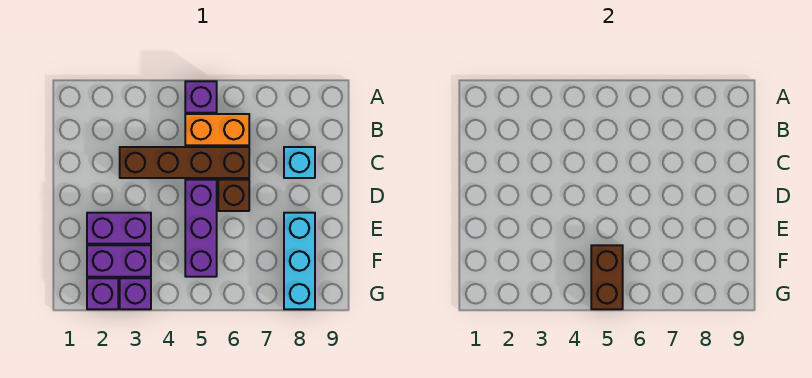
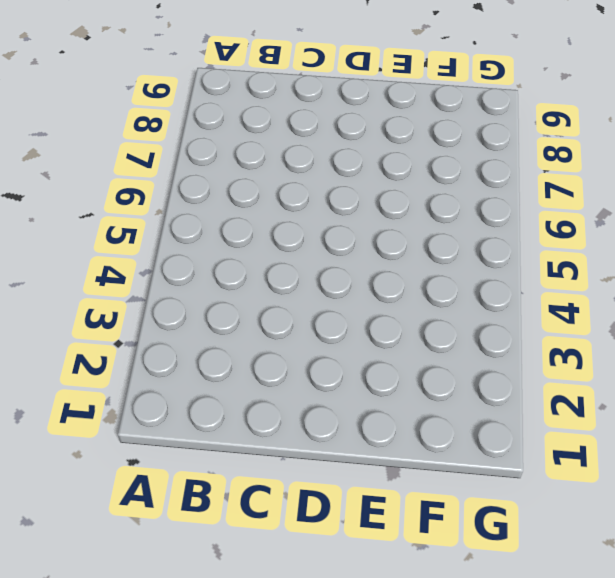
none -> purple brick A5 level 1
none -> orange brick B5:B6 level 1
none -> brown brick C3:C6 level 1

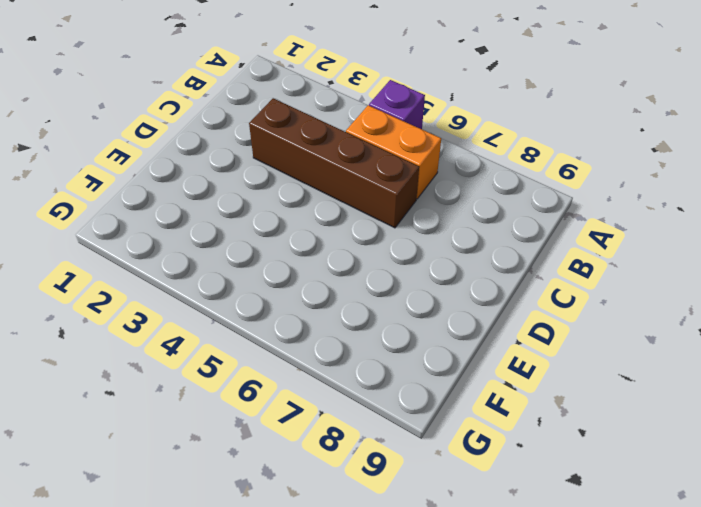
none -> cyan brick C8 level 1
none -> purple brick D5:F5 level 1
none -> brown brick D6 level 1

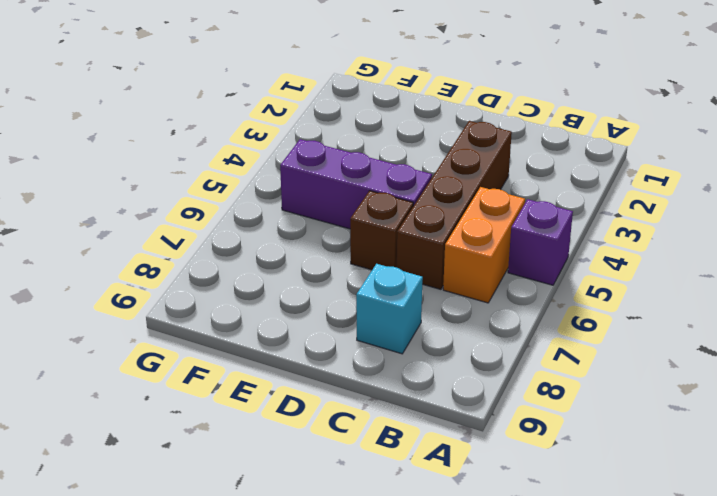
none -> purple brick E2:E3 level 1
none -> cyan brick E8:G8 level 1
none -> purple brick F2:F3 level 1

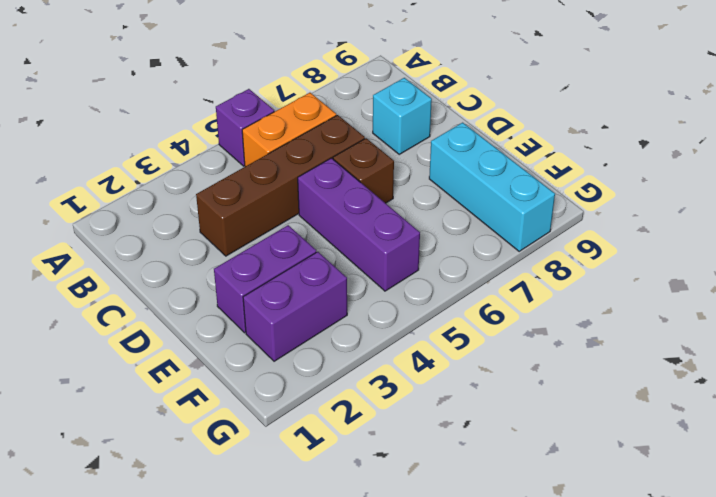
none -> purple brick G2 level 1
none -> purple brick G3 level 1
none -> brown brick F5:G5 level 2

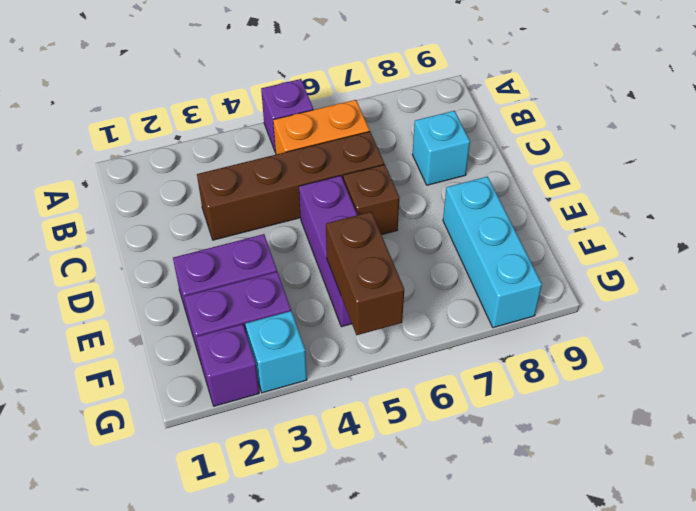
cyan brick G3 level 1 -> purple brick G3 level 1

